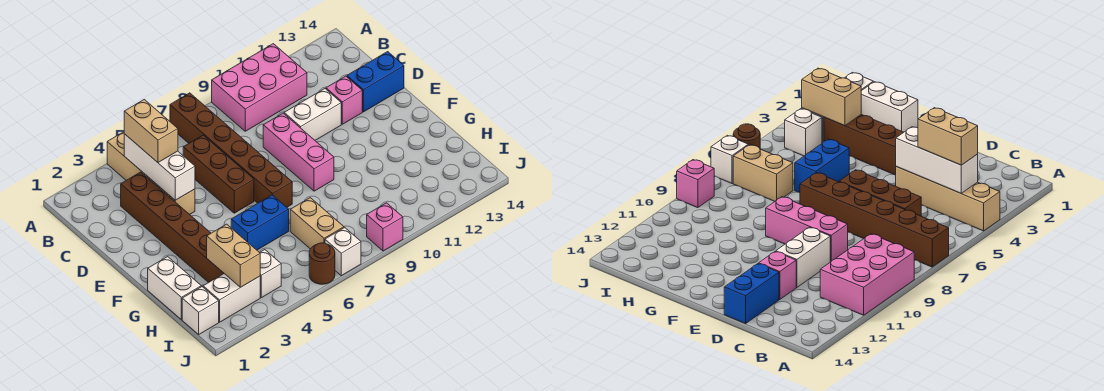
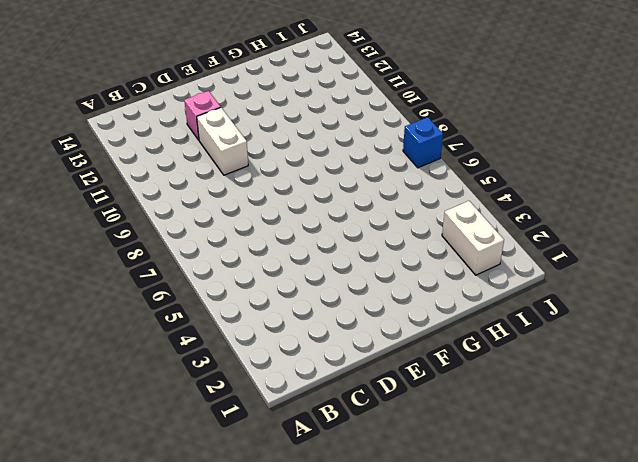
blue brick J7 level 1 -> white brick J7 level 1
none -> tan brick A4:D4 level 1
none -> brown brick A7:F7 level 1
none -> pink brick A9:B11 level 1

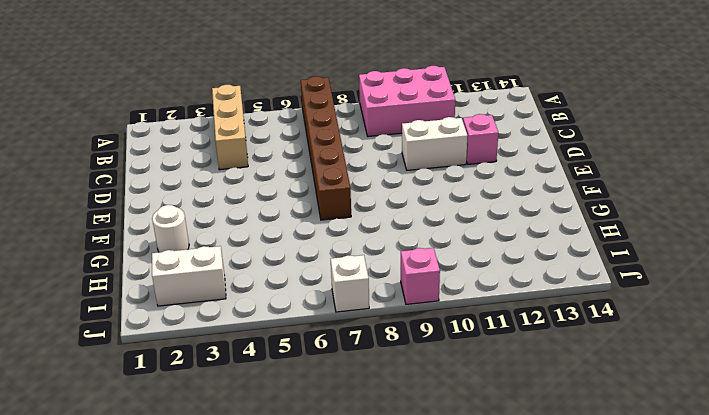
tan brick A4:C4 level 1 -> tan brick A4:D4 level 1
white round brick G2 level 1 -> none
none -> brown brick C3:H3 level 1
none -> brown brick C6:E6 level 1
none -> pink brick D9:F9 level 1

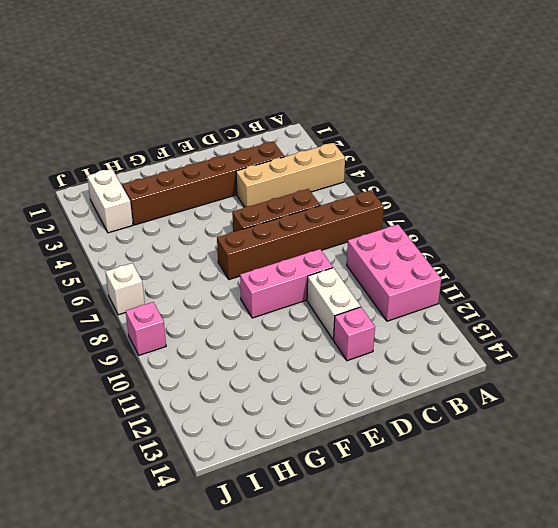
none -> blue brick D13:D14 level 1
none -> white brick G1:H1 level 1
none -> blue brick G5:G6 level 1

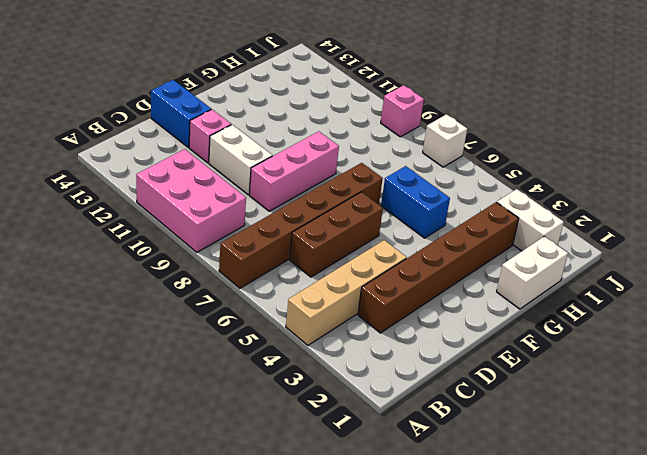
none -> tan brick H7:I7 level 1
none -> white brick I1 level 1
none -> white brick I4 level 1

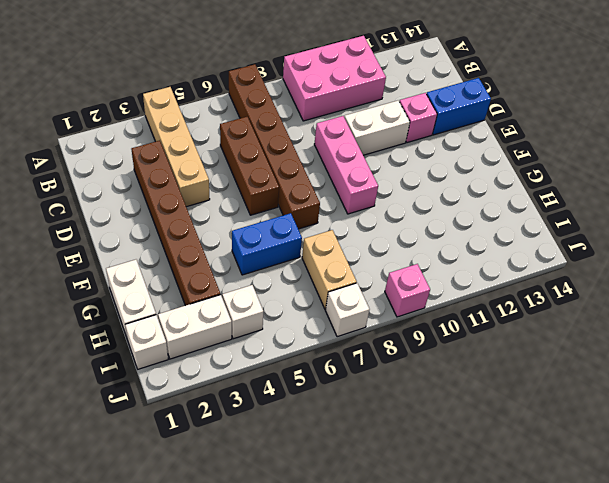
none -> brown round brick J6 level 1
none -> white brick B4:D4 level 2
none -> tan brick H3:I3 level 2

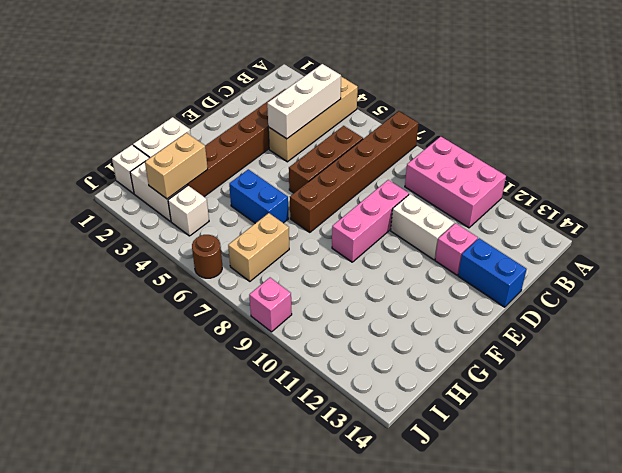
none -> white brick J7 level 1
none -> tan brick B4:C4 level 3

